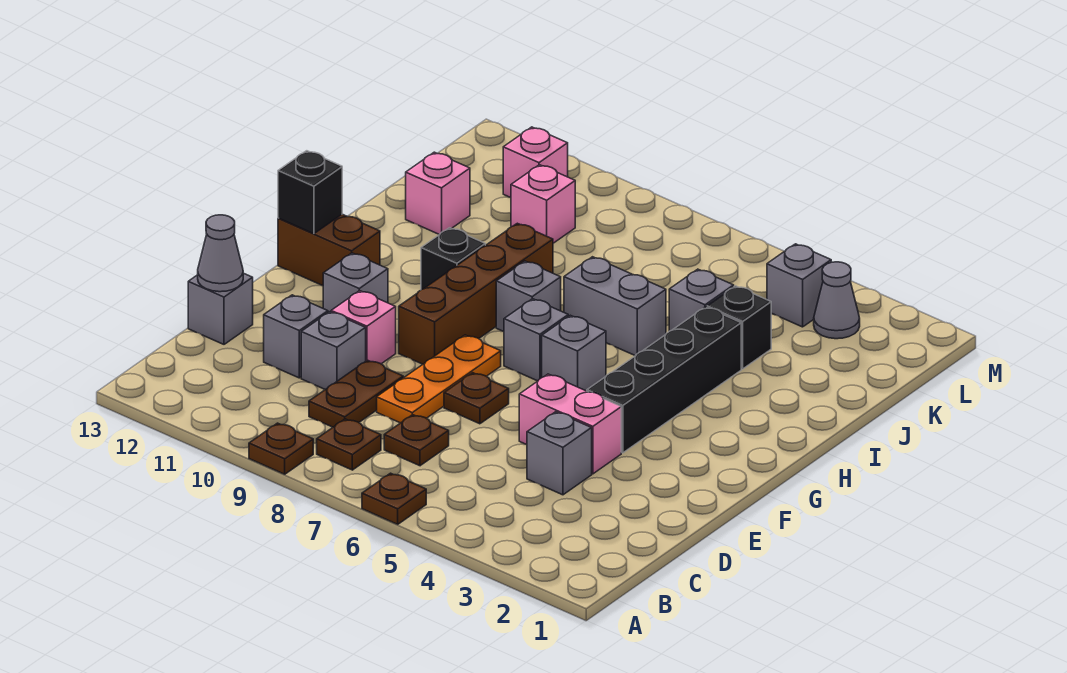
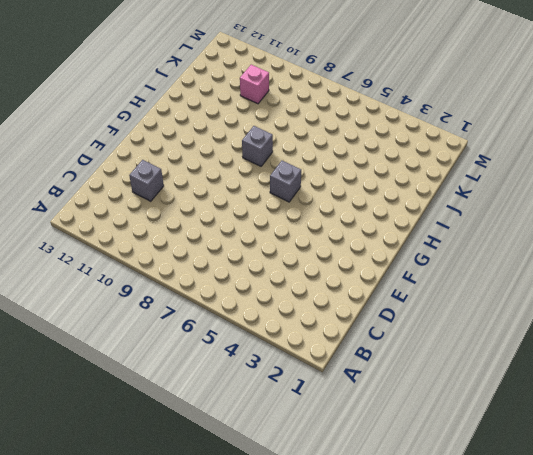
none -> brown plate A6 level 1
none -> brown plate A9 level 1
none -> brown plate B8 level 1
none -> brown plate C7 level 1

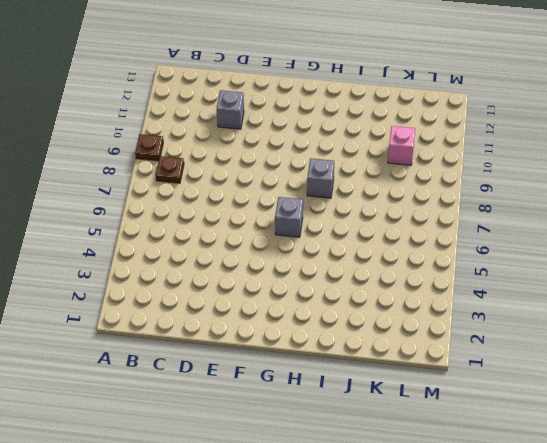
none -> brown plate A6 level 1
none -> brown plate C7 level 1
none -> brown plate C9:D9 level 1
none -> grey brick D4 level 1

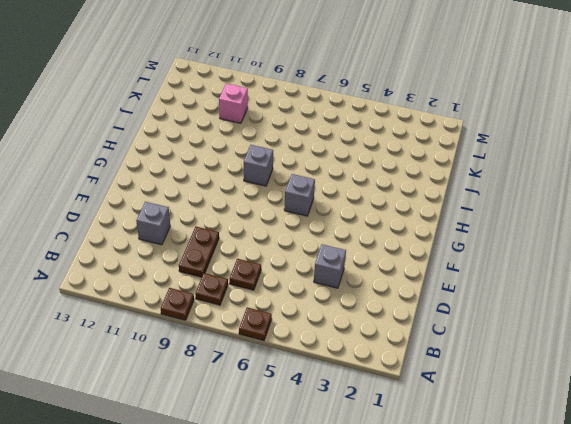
none -> orange plate D8:F8 level 1
none -> grey brick D10 level 1
none -> grey brick D13 level 1
none -> pink brick E4:E5 level 1

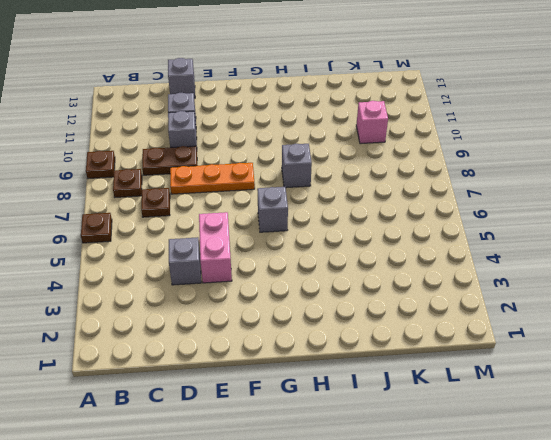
none -> brown plate E7 level 1
none -> pink brick E10 level 1
none -> black brick F4:I4 level 1
none -> brown brick F9:I9 level 1

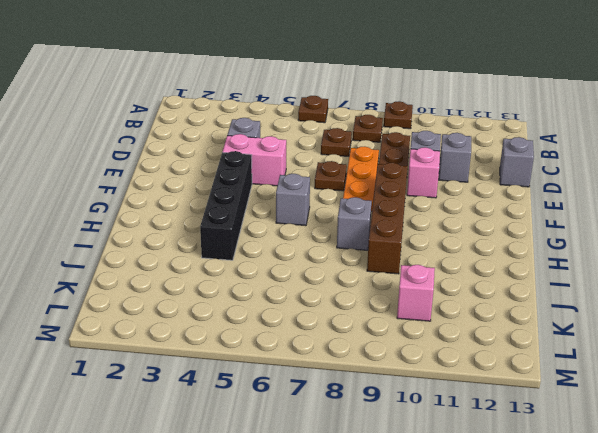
none -> grey brick F11 level 1
none -> grey brick G7 level 1
none -> brown brick G12:G13 level 1
none -> black brick H10 level 1

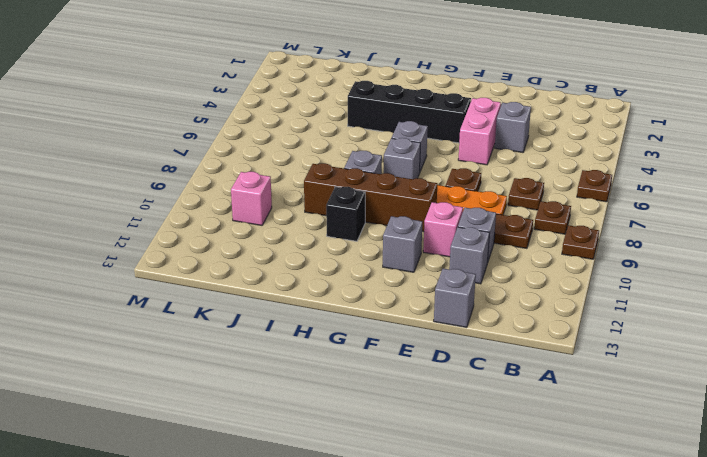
none -> brown brick G12:G13 level 1
none -> grey brick I6:I7 level 1
none -> black brick J4 level 1
none -> grey brick J5 level 1

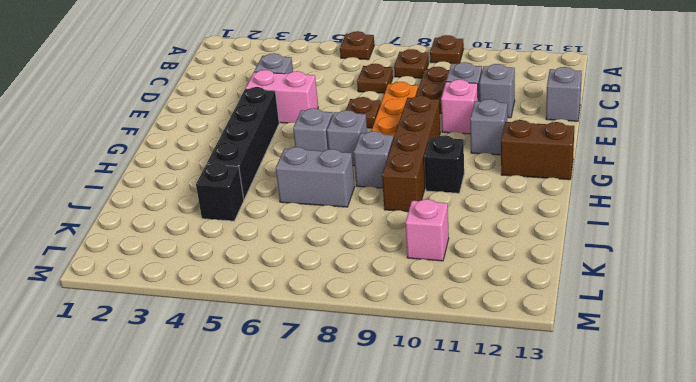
none -> grey brick J5 level 1
none -> pink brick J12 level 1
none -> grey cone L3 level 1
none -> grey brick L4 level 1

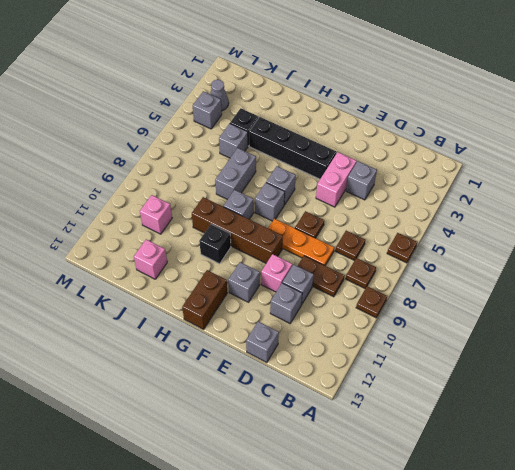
none -> pink brick L11 level 1
none -> grey cone D13 level 2
none -> black brick G13 level 2

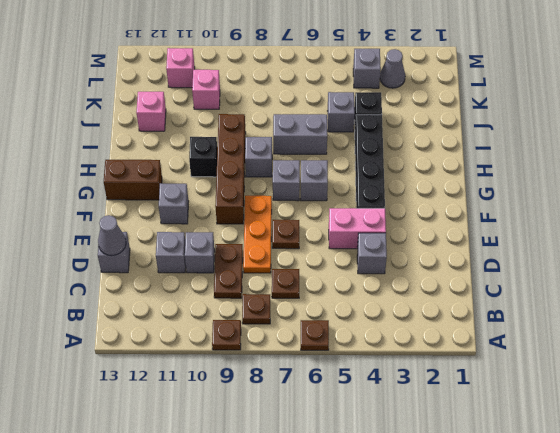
none -> pink brick E10 level 1
none -> black brick G13 level 2

